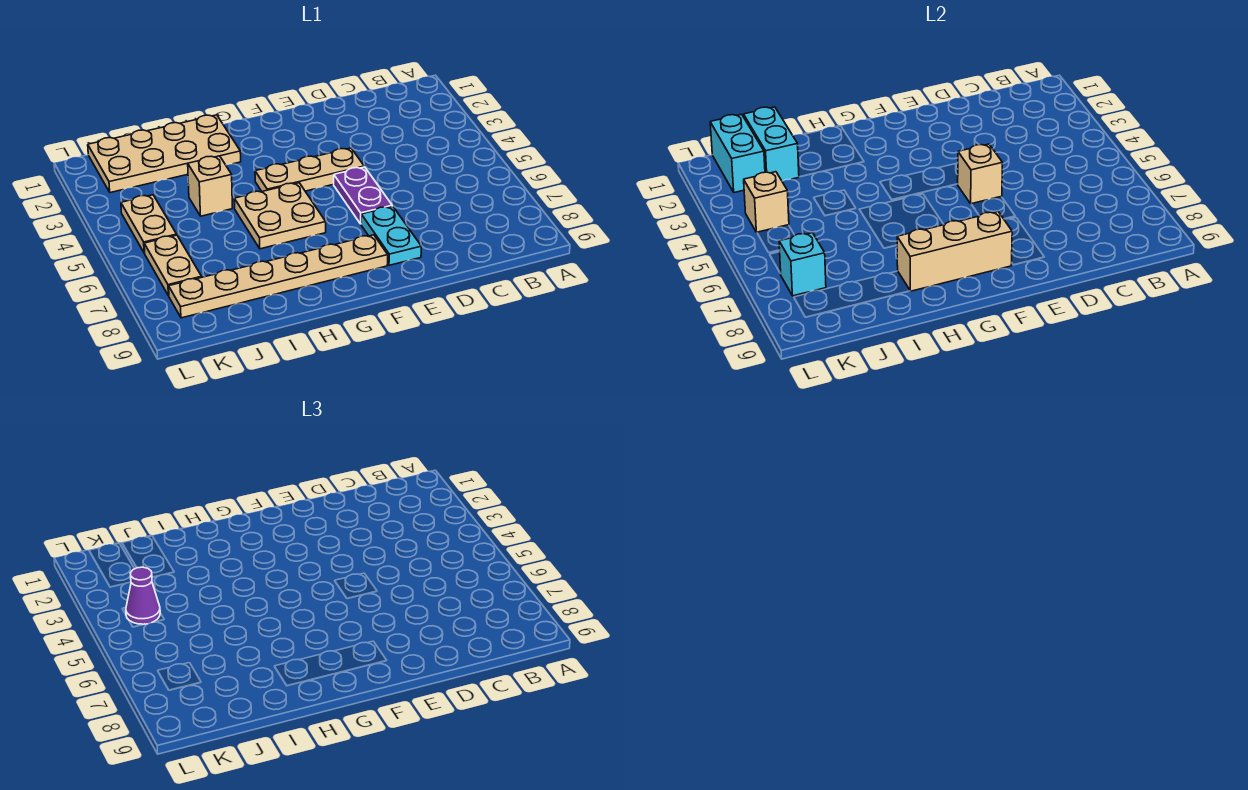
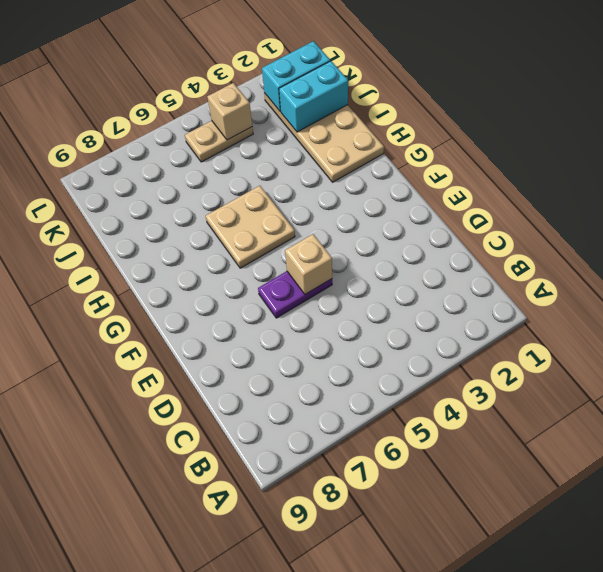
none -> tan plate E4:G4 level 1
none -> cyan plate E7:E8 level 1
none -> tan plate F8:K8 level 1

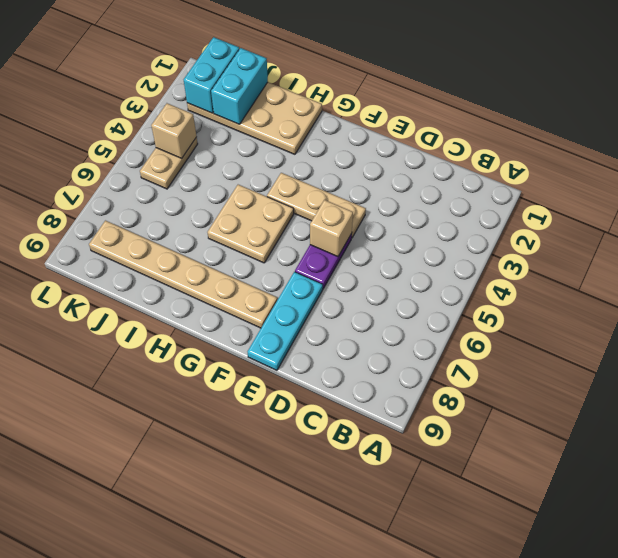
cyan plate E7:E9 level 1 -> cyan plate E7:E8 level 1
none -> tan brick I4 level 1
none -> tan plate K6:K7 level 1
none -> tan brick F8:H8 level 2

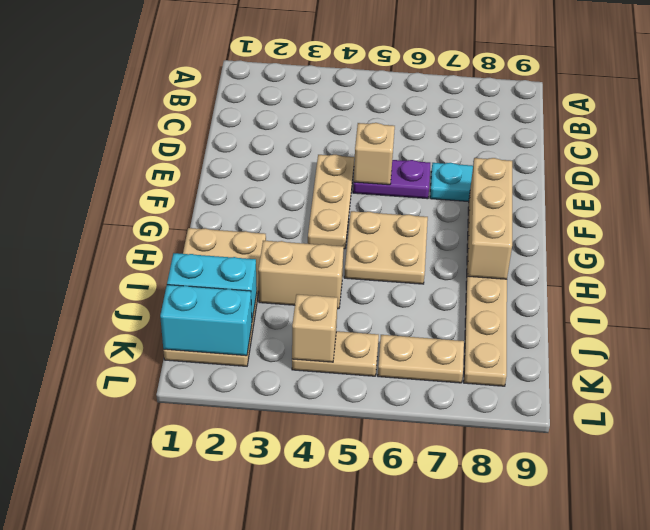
tan brick I3:I4 level 1 -> tan brick I4 level 1
none -> cyan brick K7 level 2
none -> purple cone K4 level 3

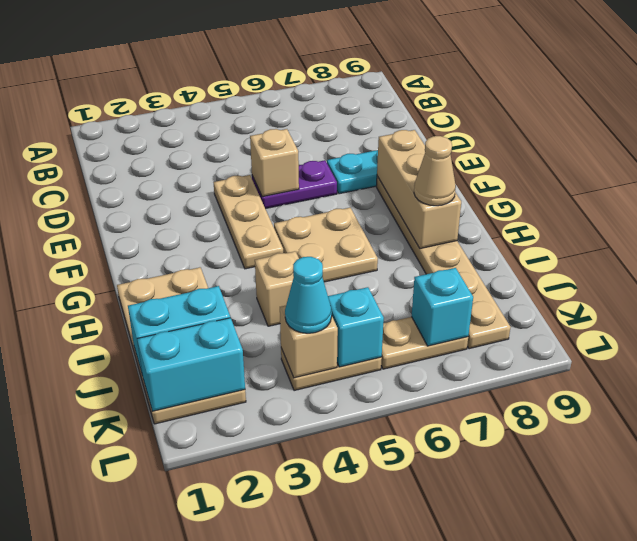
tan cone H8 level 3 -> none
cyan cone K4 level 3 -> purple cone K4 level 3
cyan brick K5 level 2 -> none

